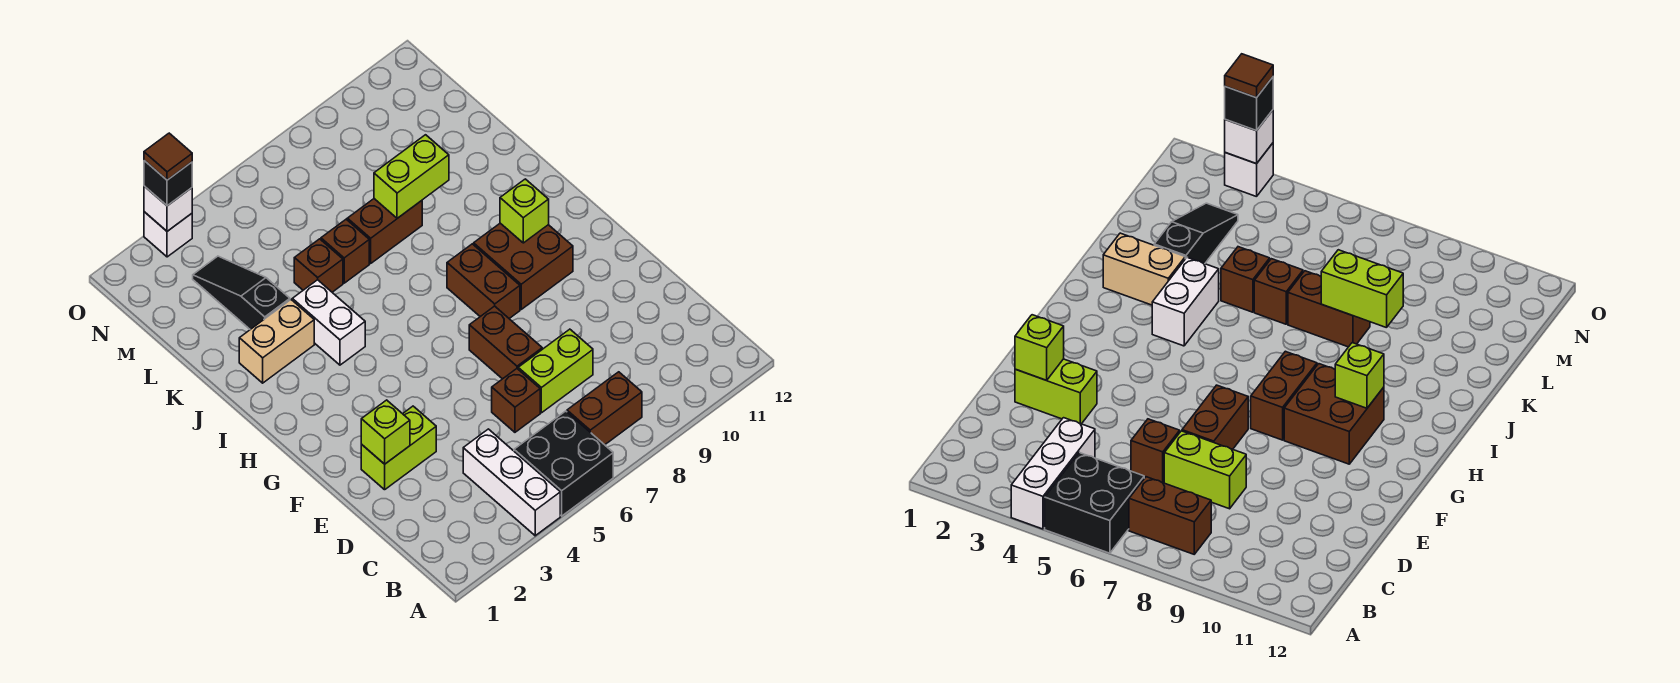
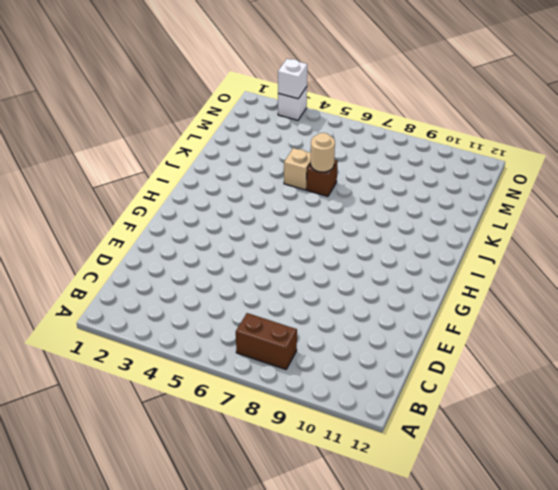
tan brick K5 level 1 -> brown brick K5 level 1
tan round brick K6 level 2 -> none
none -> white brick A4:C4 level 1
none -> black brick A5:B6 level 1
none -> brown brick D6 level 1

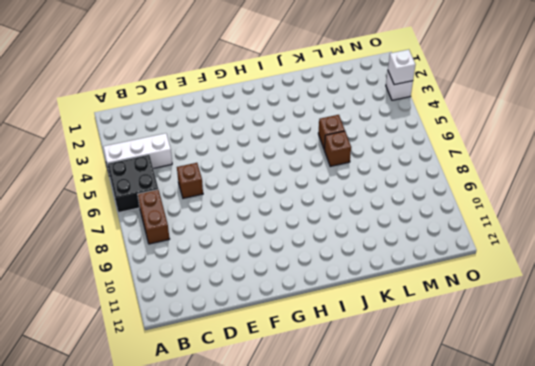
none -> lime brick D7:D8 level 1
none -> lime brick E2:E3 level 1
none -> brown brick E7:F7 level 1

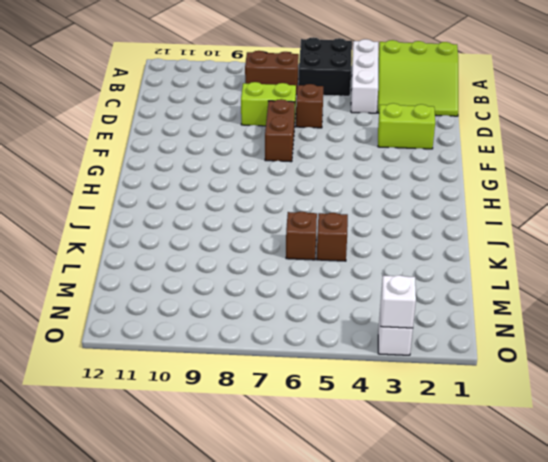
lime slope A1:C3 level 1 top A -> none
none -> brown brick G8:H8 level 1
none -> brown brick G9:H10 level 1
none -> white brick I4:J4 level 1

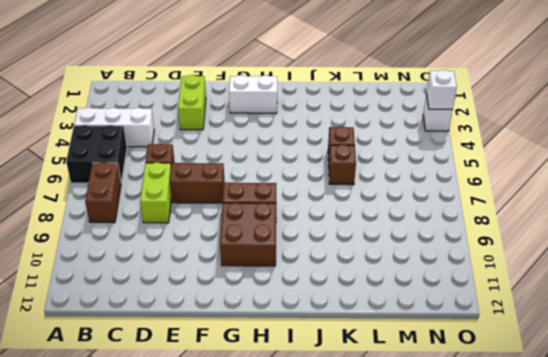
white brick G2:H2 level 1 -> white brick I4:J4 level 1
none -> tan brick J2:J3 level 1
none -> black slope K3:M3 level 1 top K
none -> brown brick K7:K8 level 1

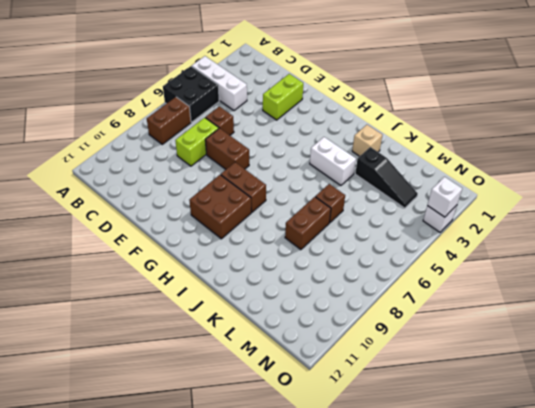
tan brick J2 level 1 -> tan brick J2:J3 level 1
none -> brown brick K5 level 1
none -> lime brick E2 level 2
none -> lime brick H10 level 2

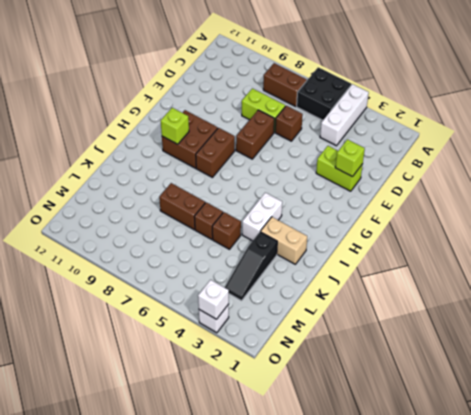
none -> lime brick K8:K9 level 2
none -> black brick O3 level 3
none -> brown tile O3 level 4

